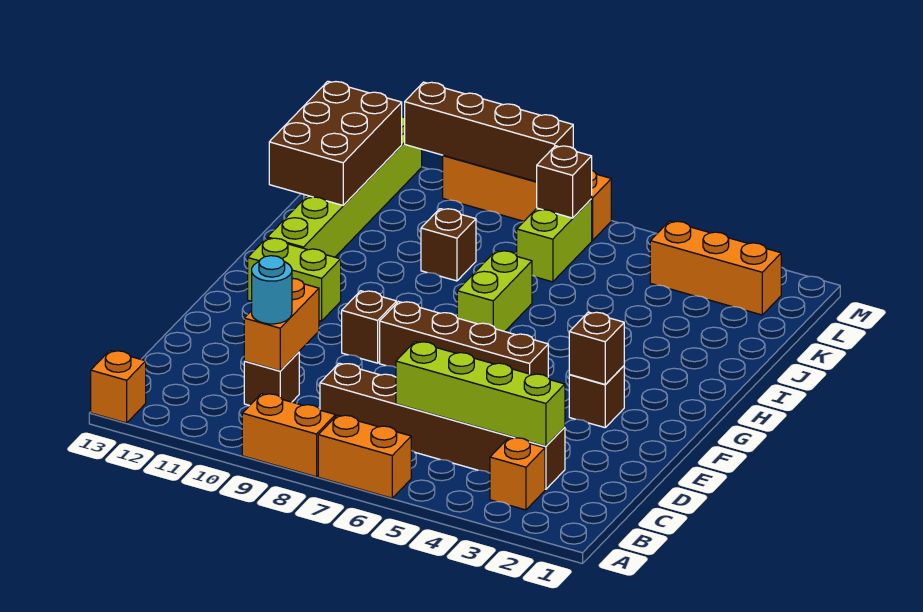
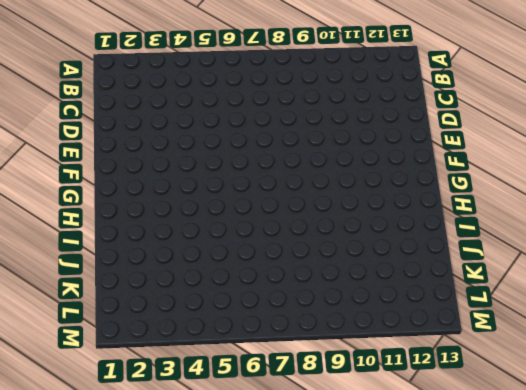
none -> orange brick A6:A7 level 1
none -> orange brick A8:A9 level 1
none -> orange brick A13 level 1

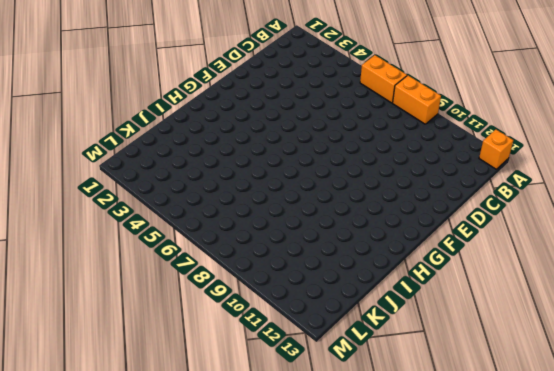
none -> orange brick B3 level 1
none -> brown brick C3:C8 level 1
none -> brown brick C10 level 1

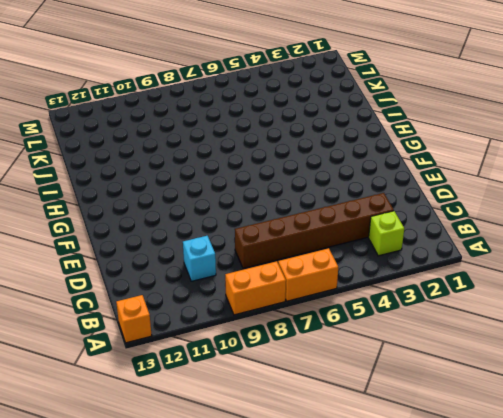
lime brick B3 level 1 -> orange brick B3 level 1
cyan brick C10 level 1 -> brown brick C10 level 1
none -> brown brick F3 level 1
none -> brown brick F5:F8 level 1
none -> brown brick F9 level 1

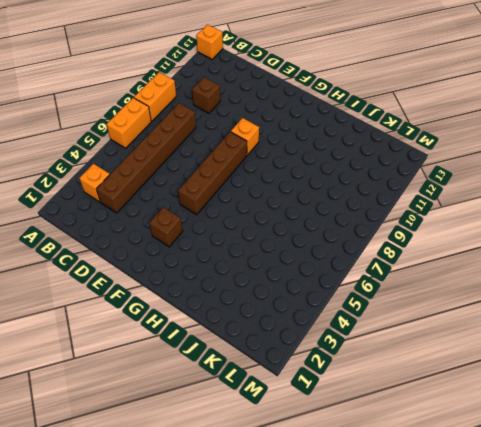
orange brick F9 level 1 -> brown brick F9 level 1
none -> lime brick G11:G12 level 1
none -> lime brick H7:I7 level 1
none -> lime brick H12:M12 level 1

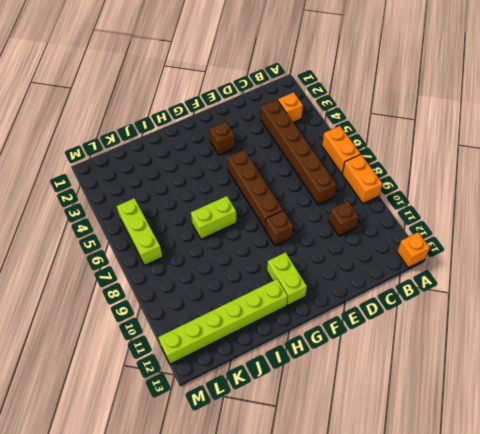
lime brick L5:L7 level 1 -> lime brick K7:L7 level 1
none -> brown brick J9 level 1
none -> orange brick L2:L4 level 1
none -> orange brick M7:M10 level 1

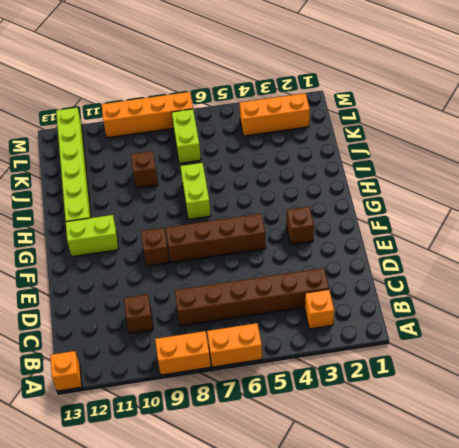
none -> lime brick C3:C6 level 2
none -> orange brick C10:D10 level 2
none -> brown brick F3 level 2

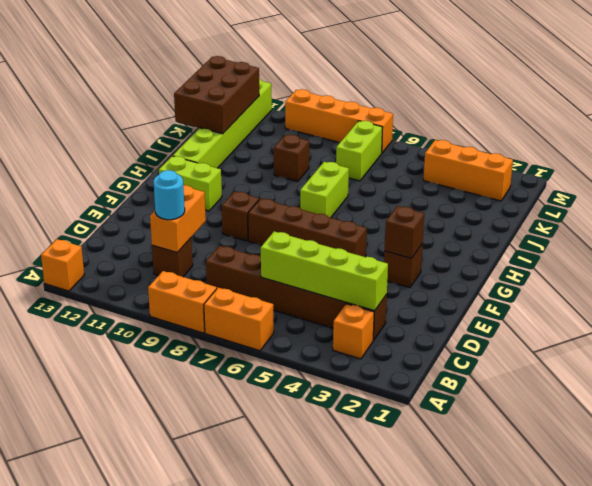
none -> brown brick L7 level 2
none -> brown brick M8:M11 level 2

